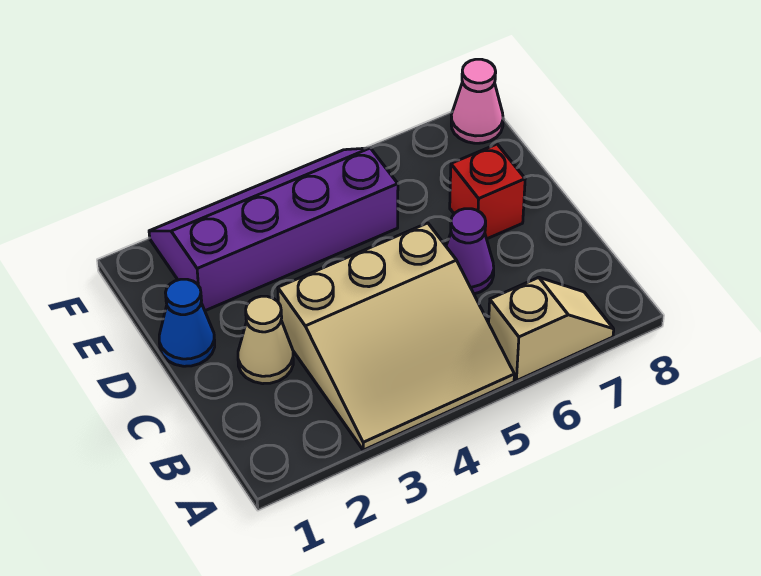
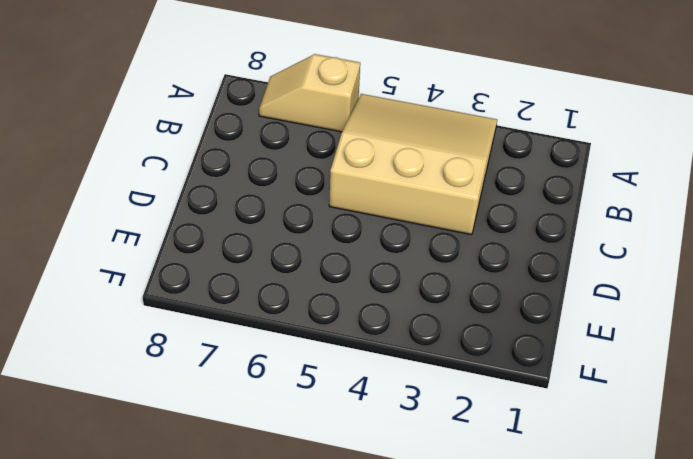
none -> tan cone C2 level 1
none -> purple cone C6 level 1

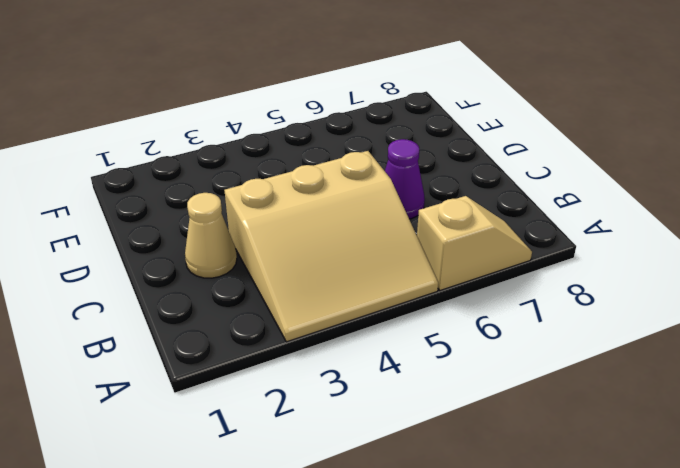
none -> blue cone D1 level 1
none -> red brick D7 level 1

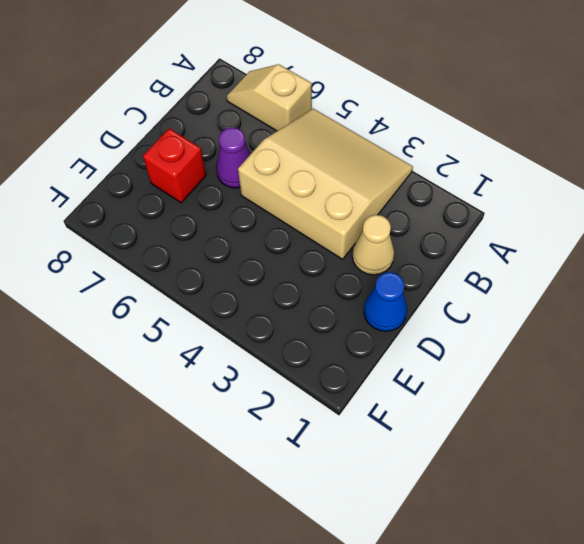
none -> purple slope E2:F5 level 1 top E
none -> pink cone F8 level 1

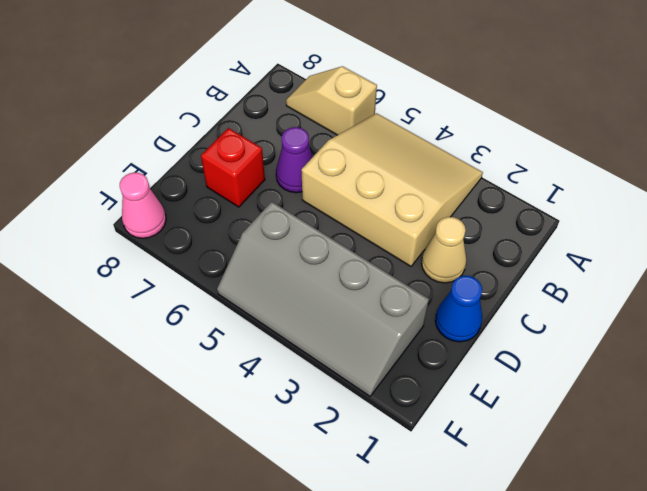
grey slope E2:F5 level 1 top E -> purple slope E2:F5 level 1 top E

